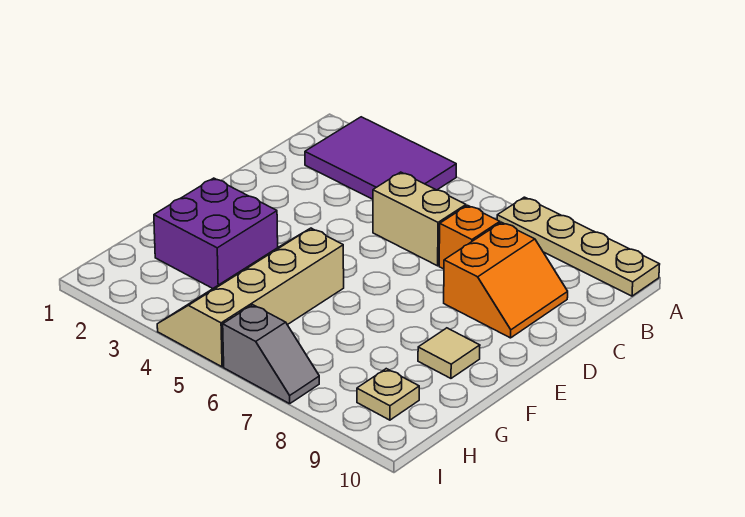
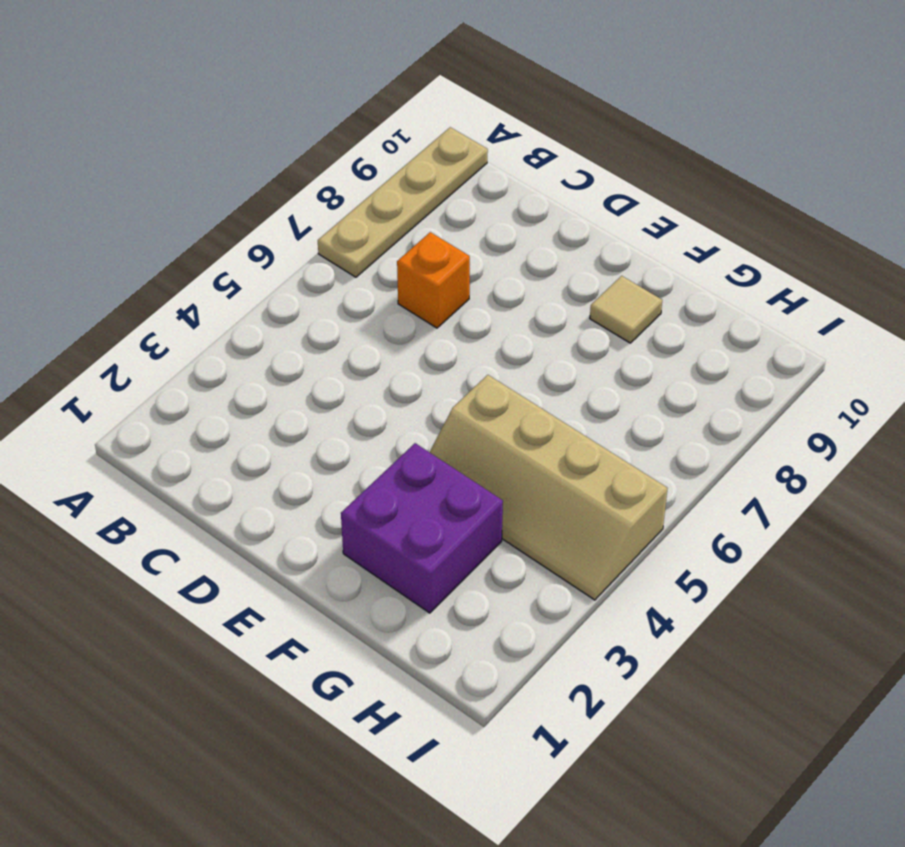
none -> purple tile A2:B4 level 1
none -> tan brick C5:C6 level 1

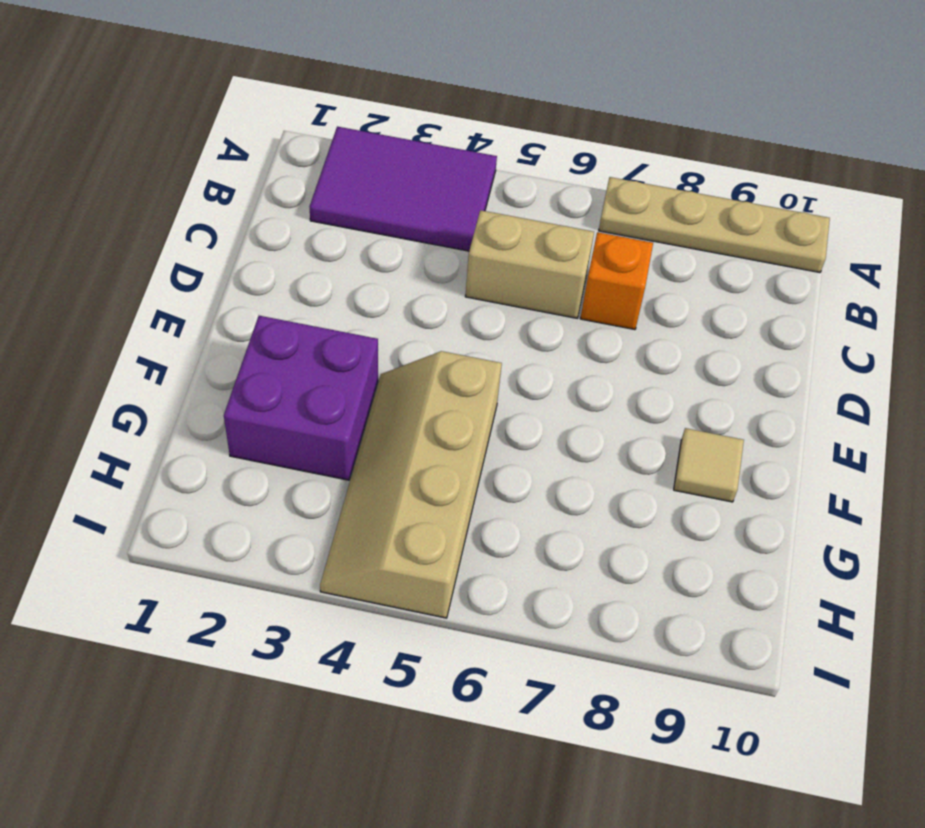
none -> orange slope C8:D9 level 1 top 8
none -> tan plate H9 level 1

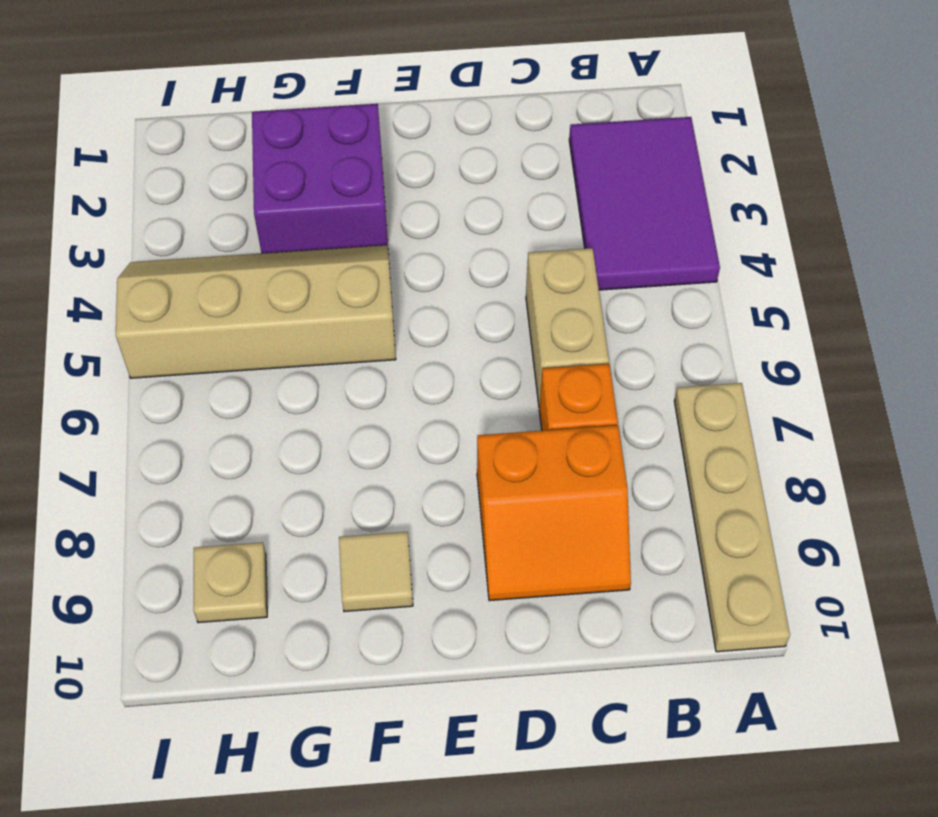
none -> grey slope I6:I7 level 1 top 6

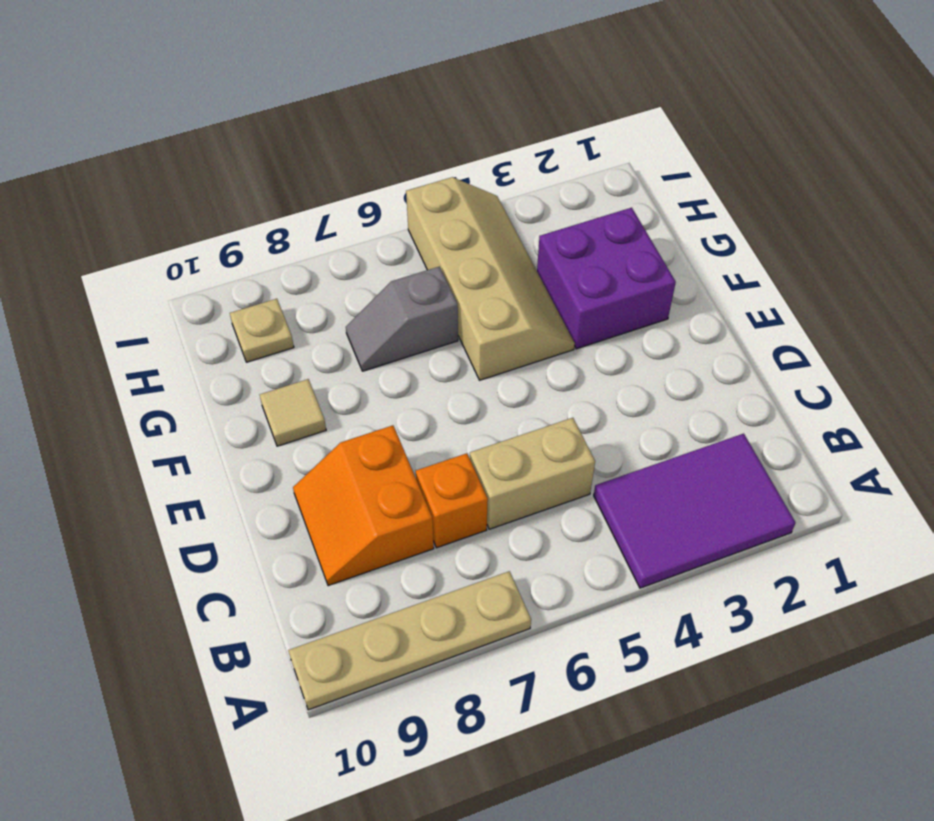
grey slope G6:G7 level 1 top 6 -> grey slope I6:I7 level 1 top 6

